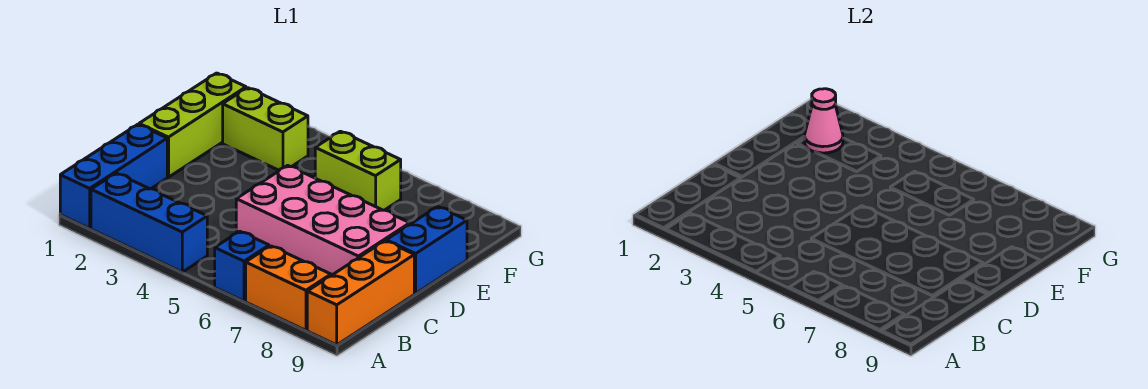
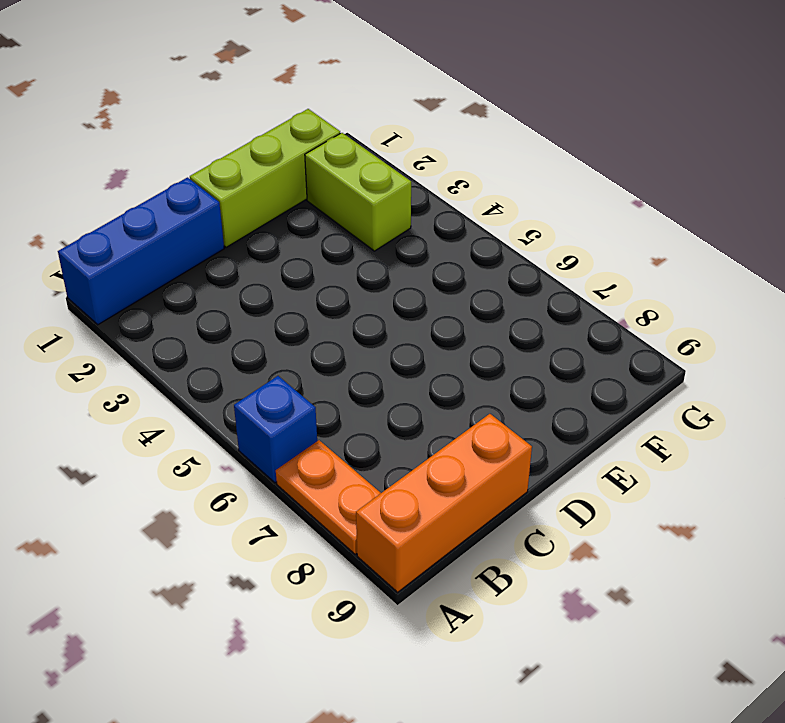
orange plate A7:A8 level 1 -> orange brick A7:A8 level 1
none -> blue brick A2:A4 level 1
none -> pink brick C5:D8 level 1

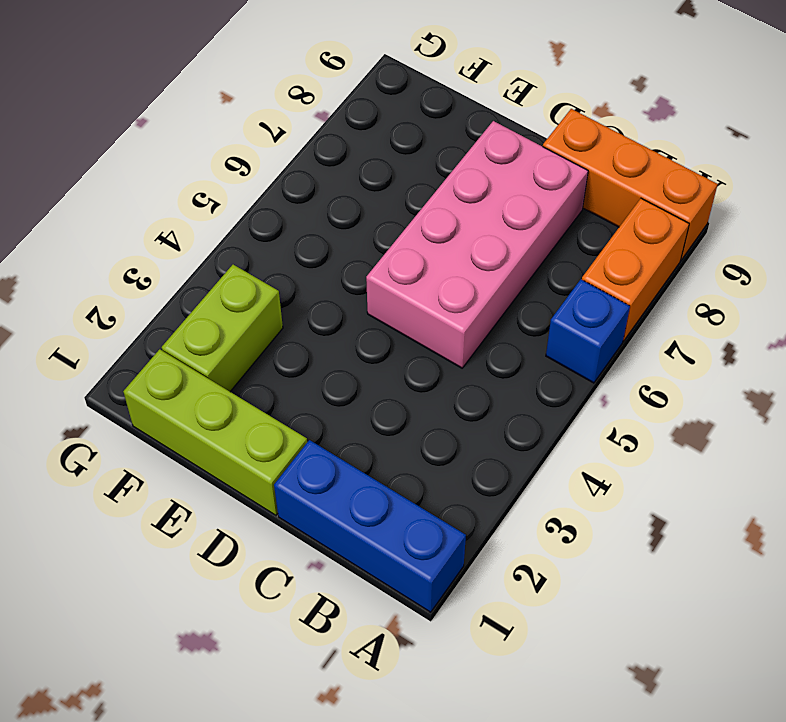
none -> blue brick A2:A4 level 1
none -> blue brick D9:E9 level 1

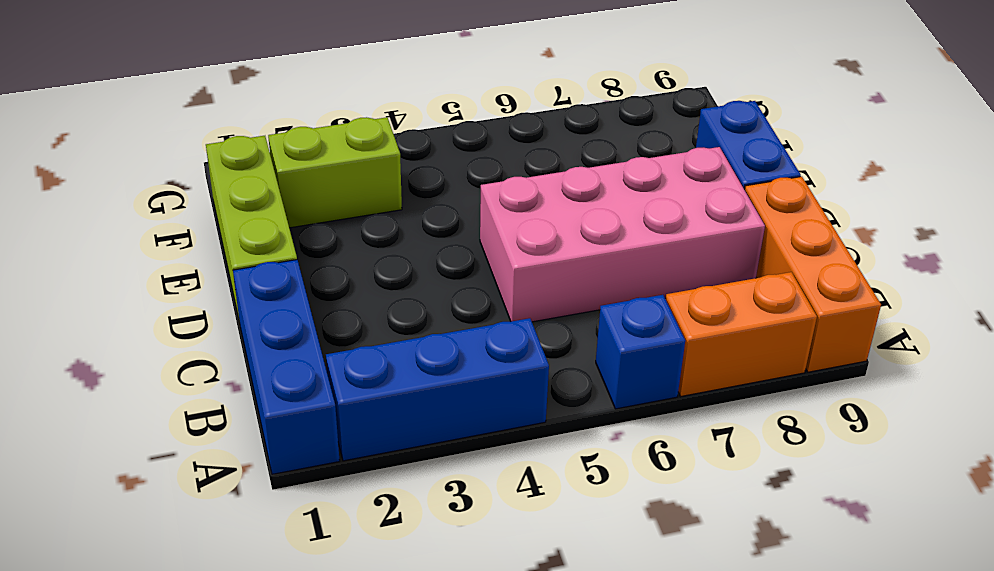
none -> lime brick F5:F6 level 1
none -> pink cone F2 level 2

